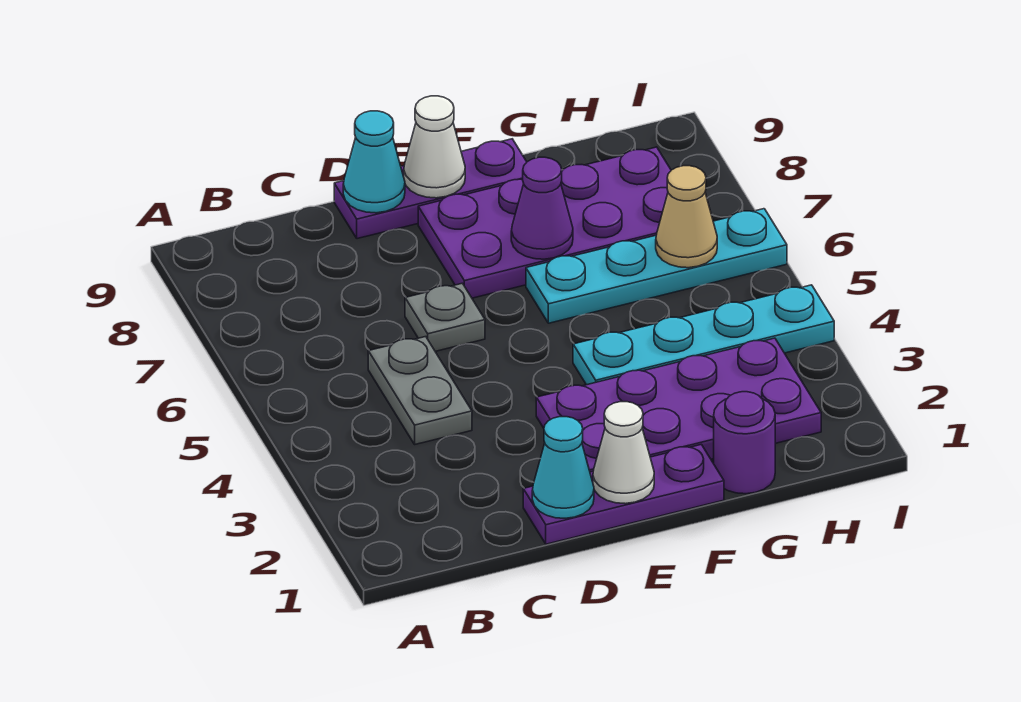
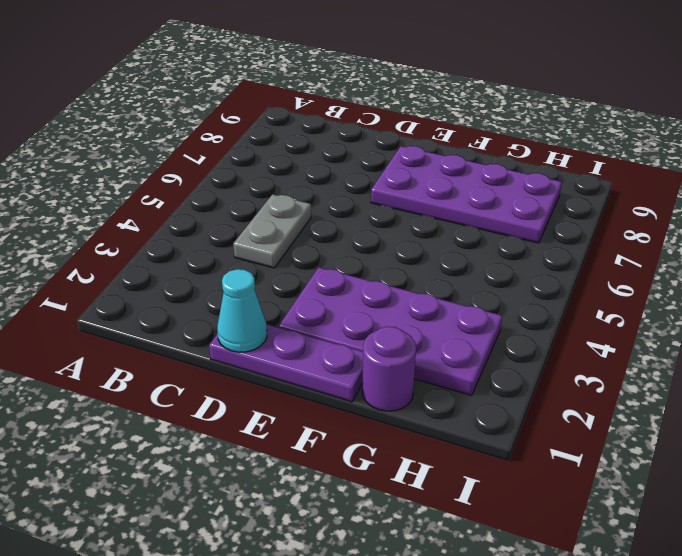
none -> grey plate D6 level 1
none -> purple plate D9:F9 level 1
none -> cyan plate F4:I4 level 1

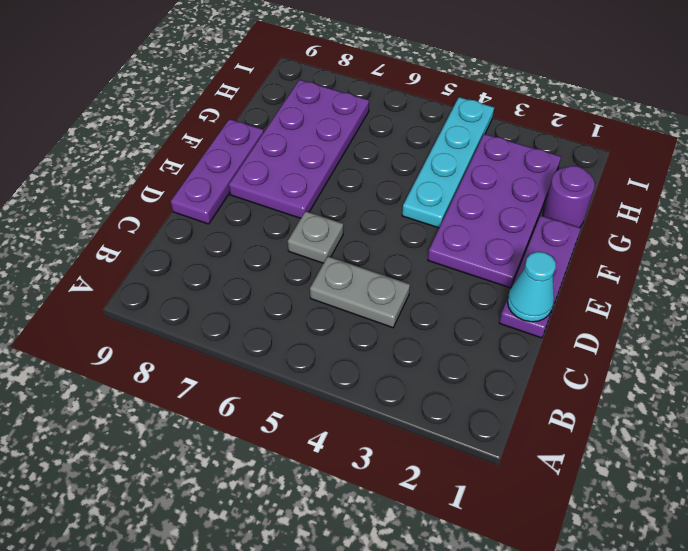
none -> cyan plate F6:I6 level 1
none -> cyan cone D9 level 2
none -> white cone E1 level 2

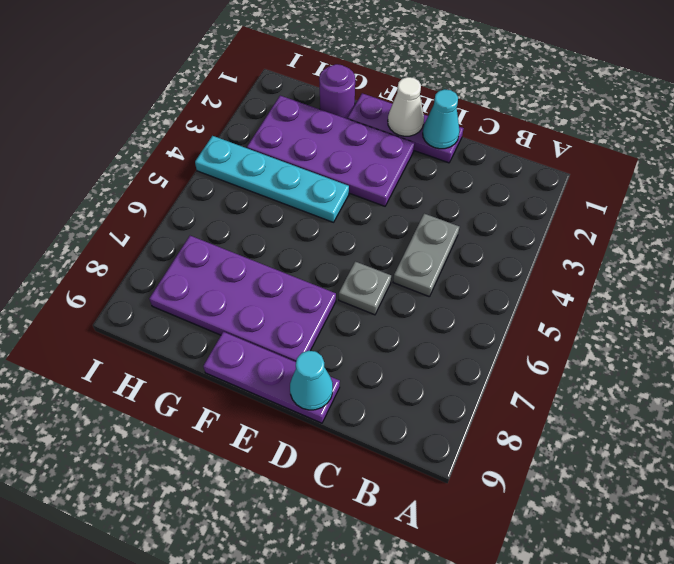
none -> cyan plate F6:I6 level 1
none -> white cone E9 level 2
none -> purple cone F7 level 2

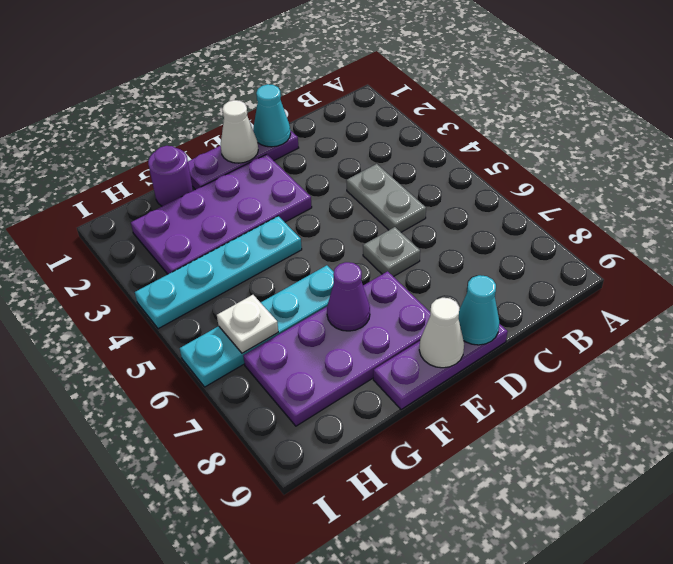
white plate H6 level 2 -> tan cone H6 level 2

